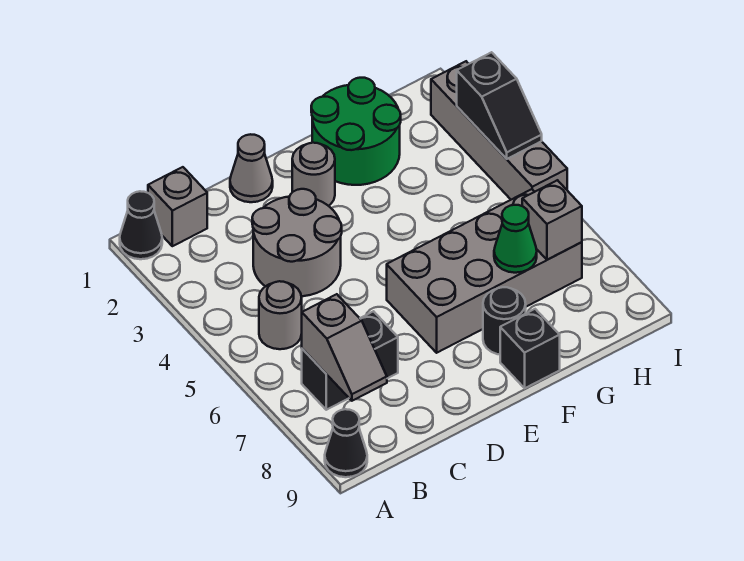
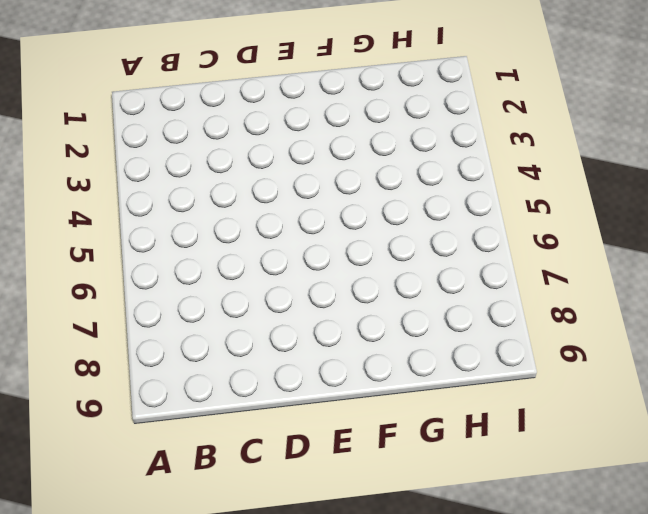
none -> black cone A1 level 1
none -> black cone A9 level 1
none -> grey brick B1 level 1

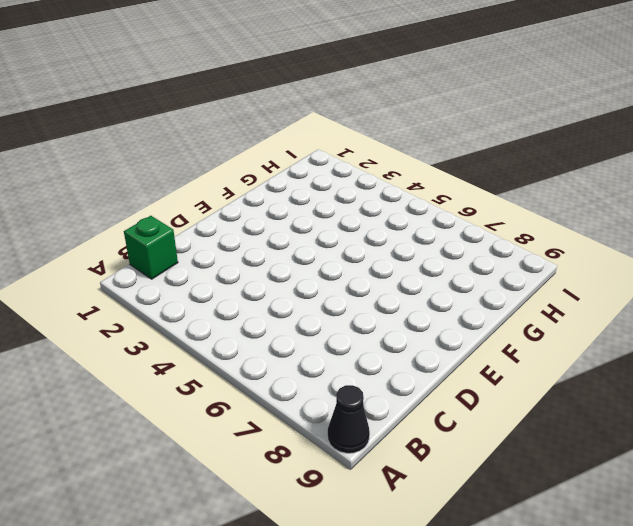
green brick B1 level 1 -> grey brick B1 level 1
none -> black cone A1 level 1
none -> grey round brick B5 level 1
none -> black brick B7:C7 level 1

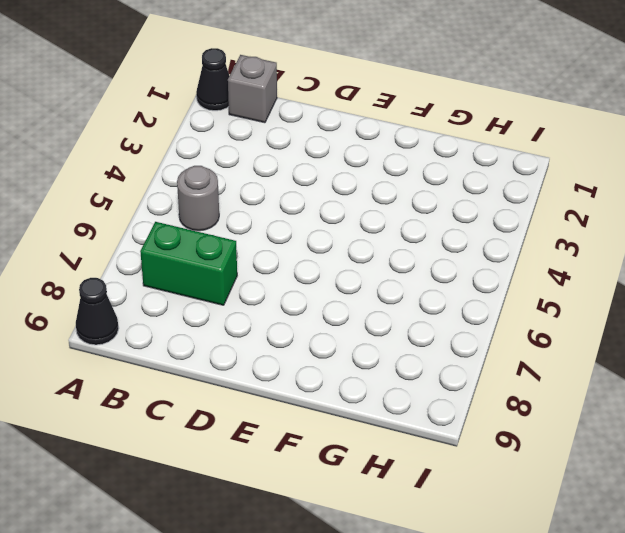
green brick B7:C7 level 1 -> black brick B7:C7 level 1
none -> grey round brick C3:D4 level 1
none -> grey cone D1 level 1
none -> grey round brick E2 level 1

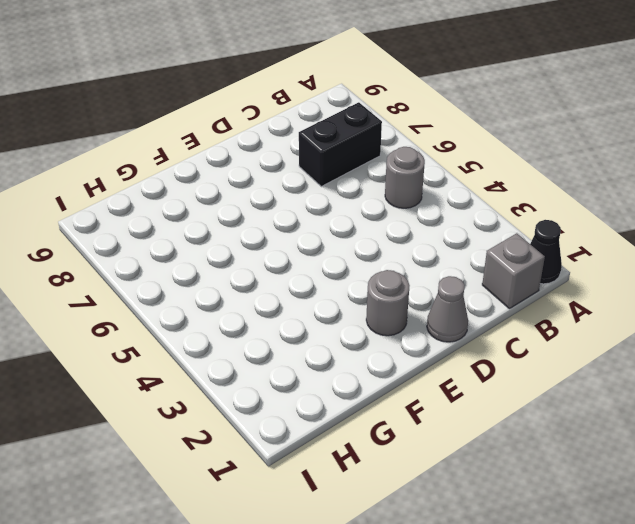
none -> black cone A9 level 1
none -> grey round brick C3:D4 level 1
none -> grey brick E6:H7 level 1

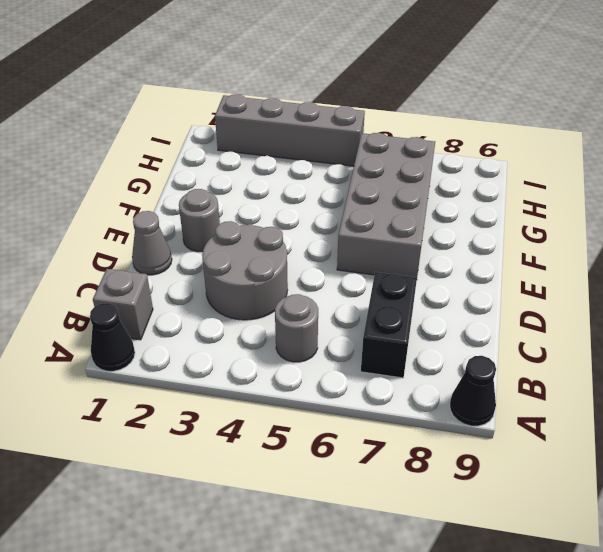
none -> green round brick F1:G2 level 1
none -> black round brick F8 level 1
none -> black brick F9 level 1

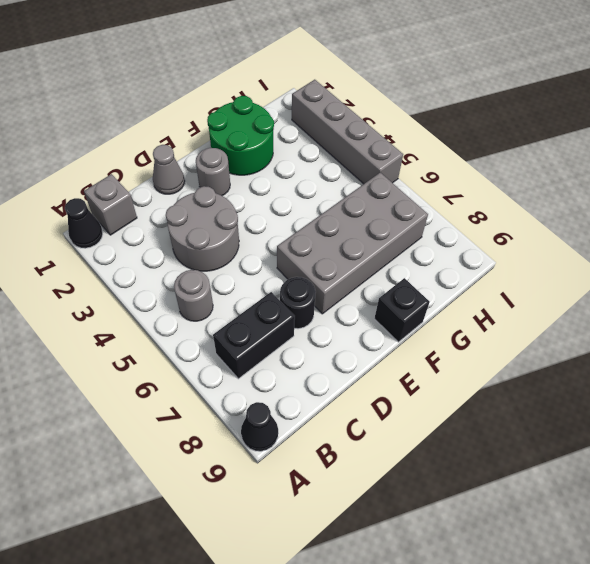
black round brick D7 level 1 -> black round brick F8 level 1
none -> grey slope B7:B8 level 2 top 7
none -> green cone G7 level 2
none -> grey brick H7 level 2

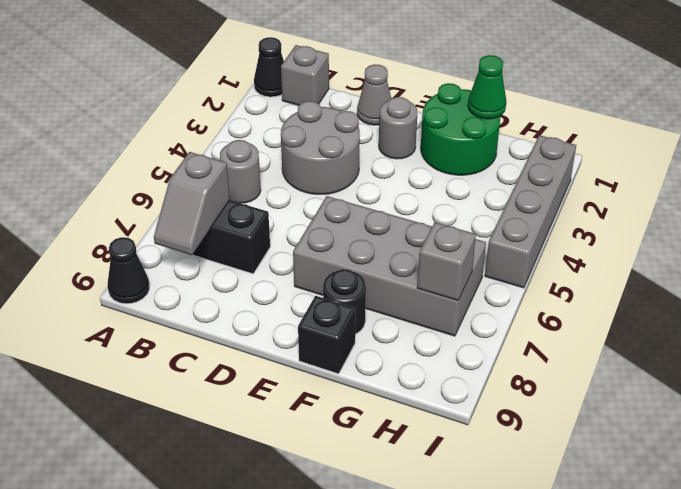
green cone G1 level 2 -> green cone G7 level 2
none -> black slope I3:I4 level 2 top 3

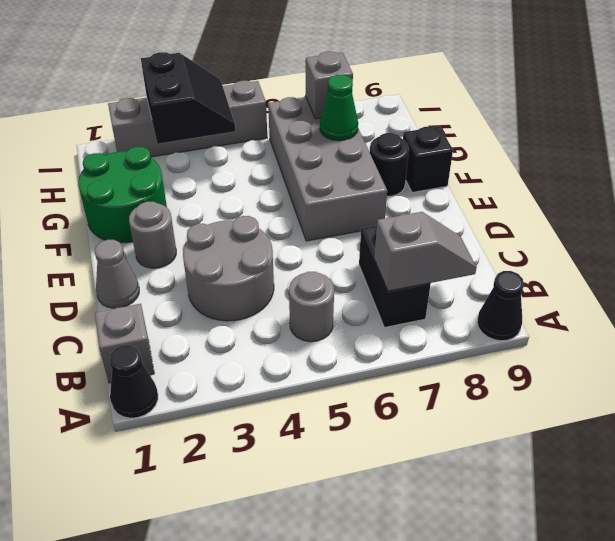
black slope H3:I4 level 2 top 3 -> black slope I3:I4 level 2 top 3

